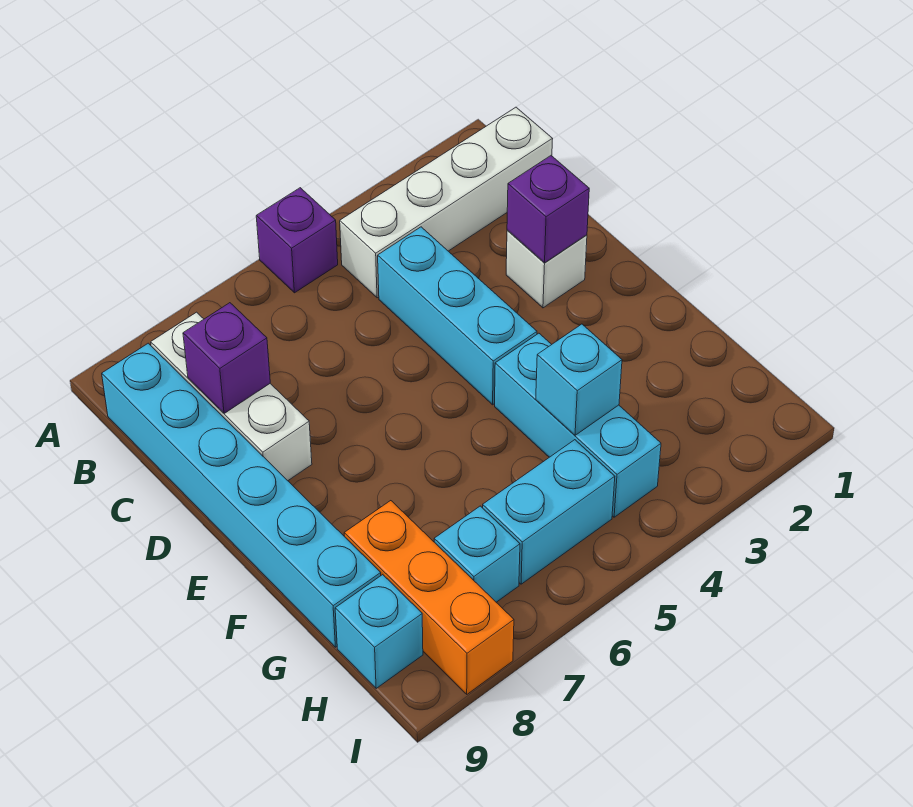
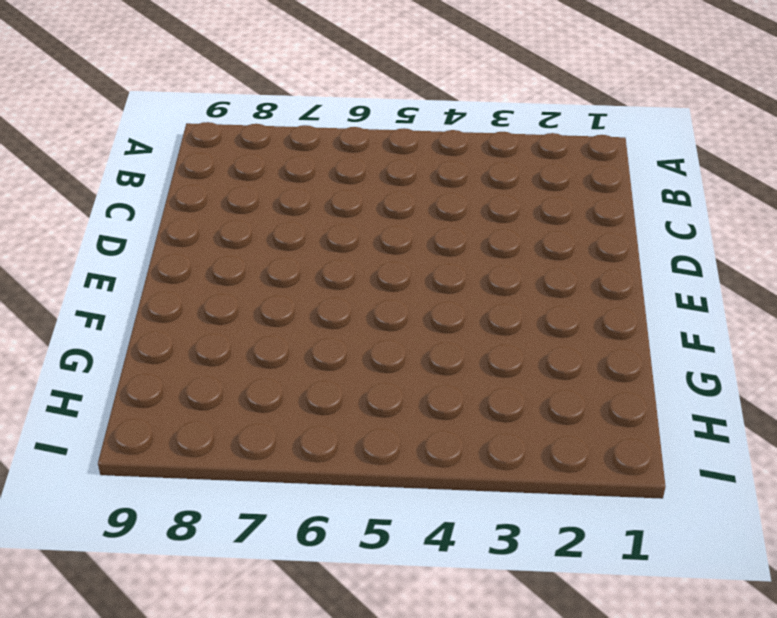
none -> purple brick A5 level 1
none -> white brick B1:B4 level 1
none -> white brick B8:D8 level 1

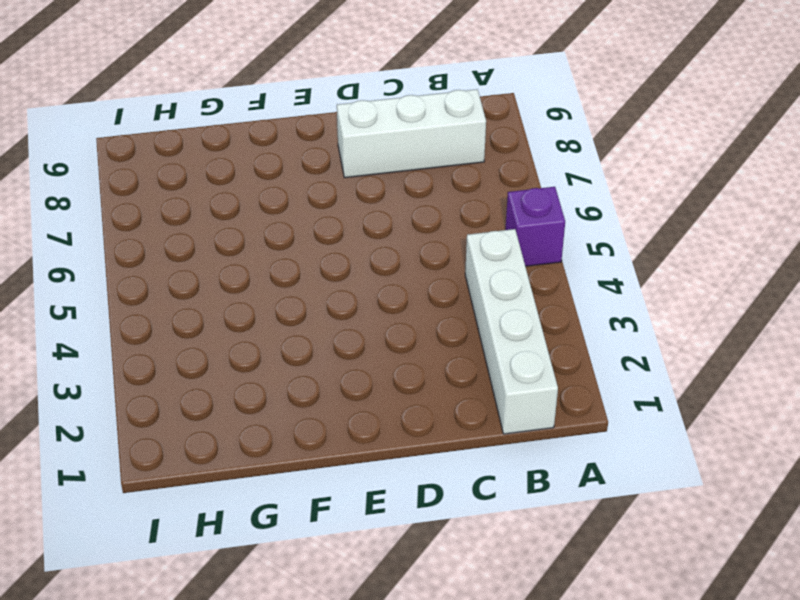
none -> cyan brick B9:G9 level 1
none -> cyan brick C4:E4 level 1
none -> white brick D2 level 1

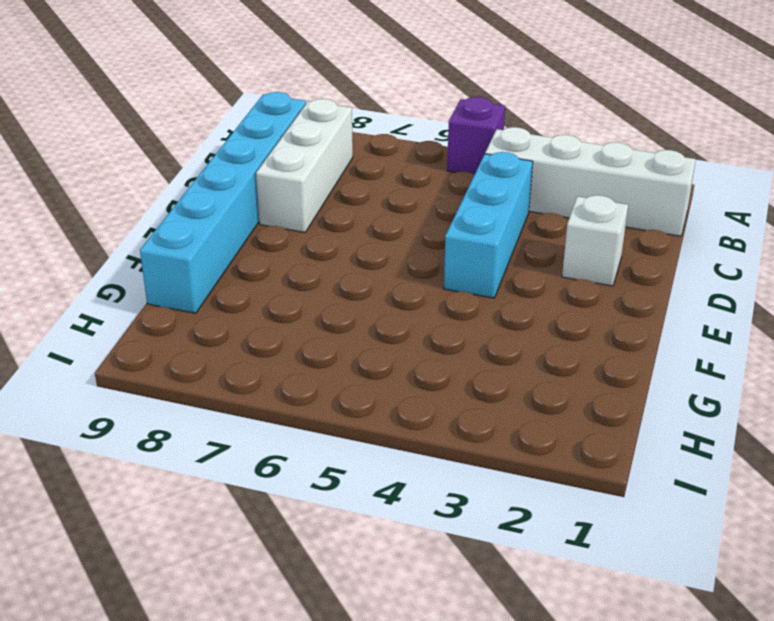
none -> cyan brick F4:H4 level 1
none -> orange brick G8:I8 level 1
none -> cyan brick H5:H6 level 1

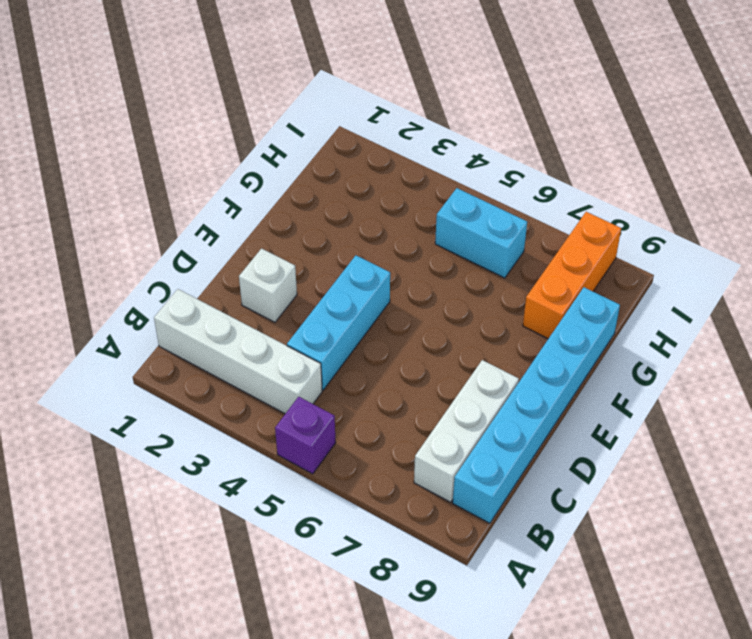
none -> cyan brick F4:H4 level 1
none -> cyan brick H7 level 1
none -> cyan brick H9 level 1

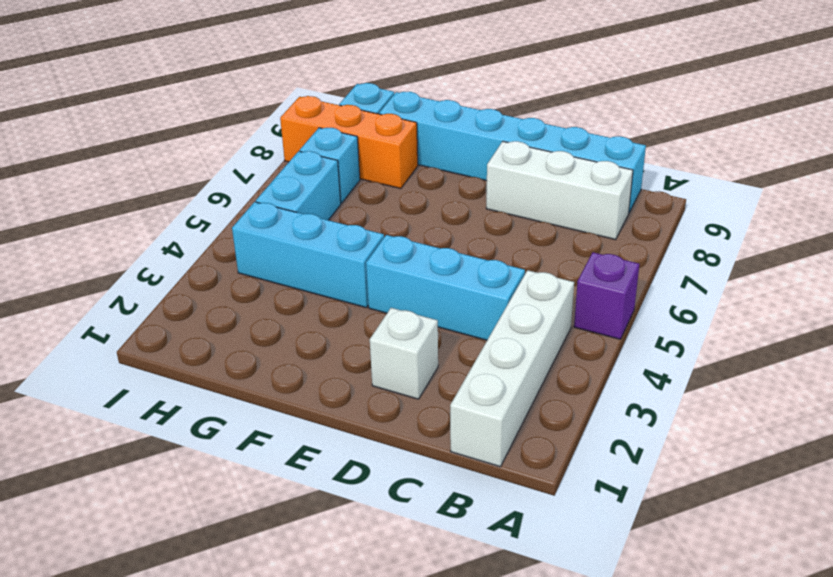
none -> purple brick C8 level 2
none -> purple brick D2 level 2
none -> cyan brick G4 level 2

